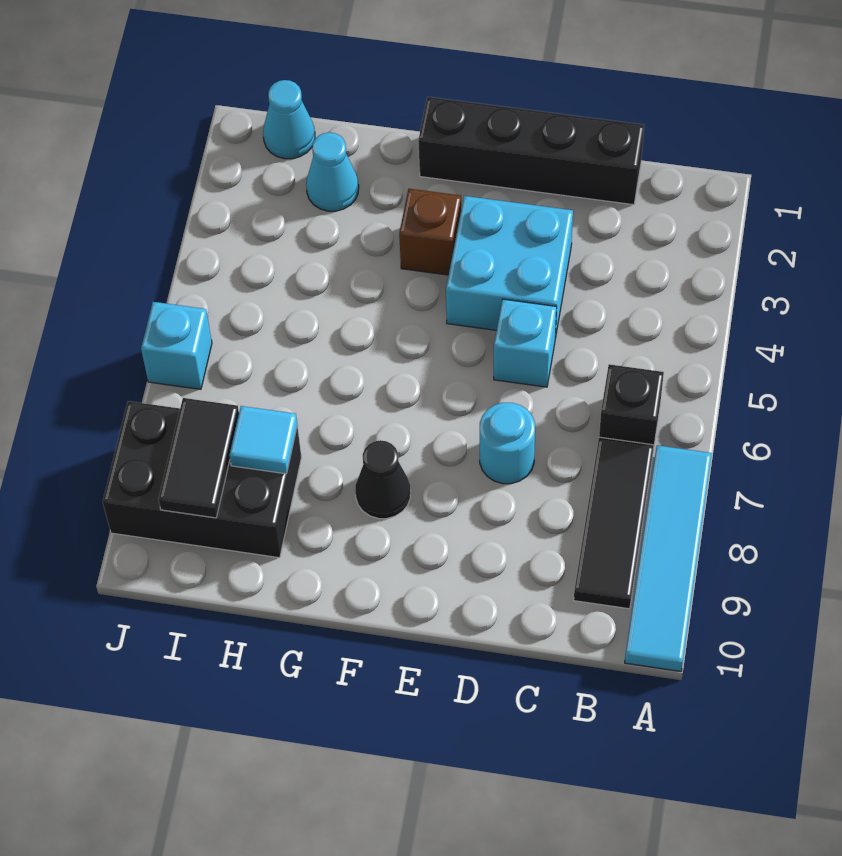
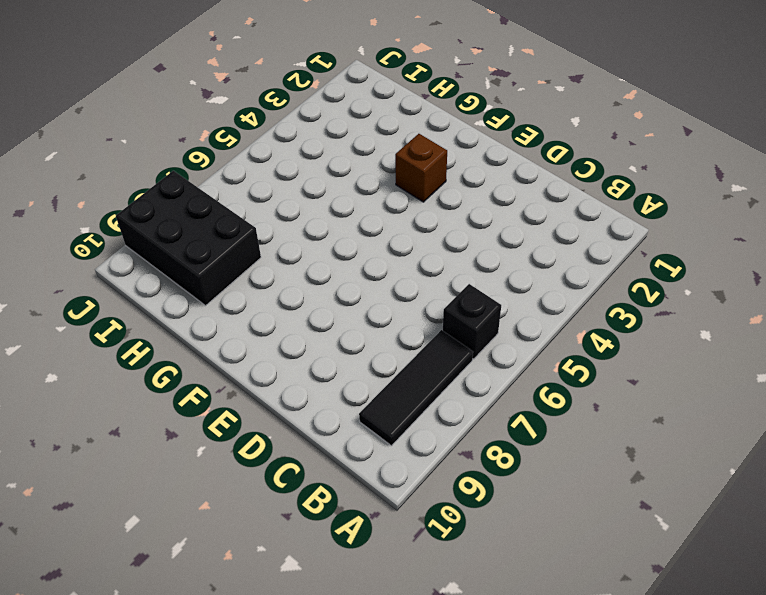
none -> cyan tile A7:A10 level 1
none -> black brick C1:F1 level 1
none -> cyan brick D3:E4 level 1

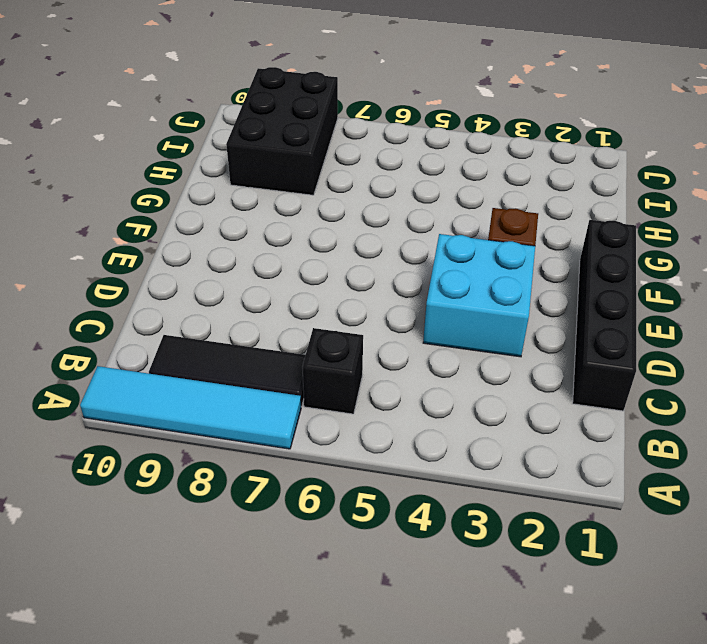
none -> cyan brick D5 level 1
none -> cyan round brick D7 level 1
none -> black cone F8 level 1

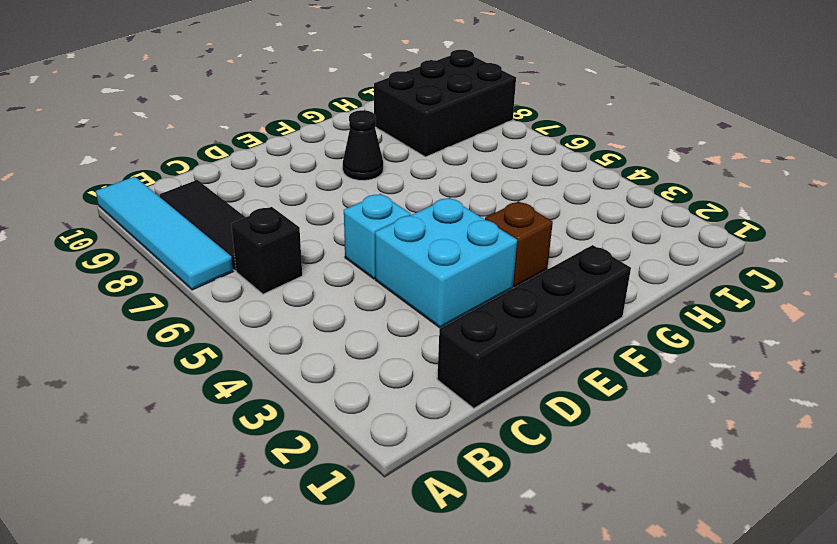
none -> cyan round brick D7 level 1
none -> cyan cone H2 level 1
none -> cyan cone I1 level 1

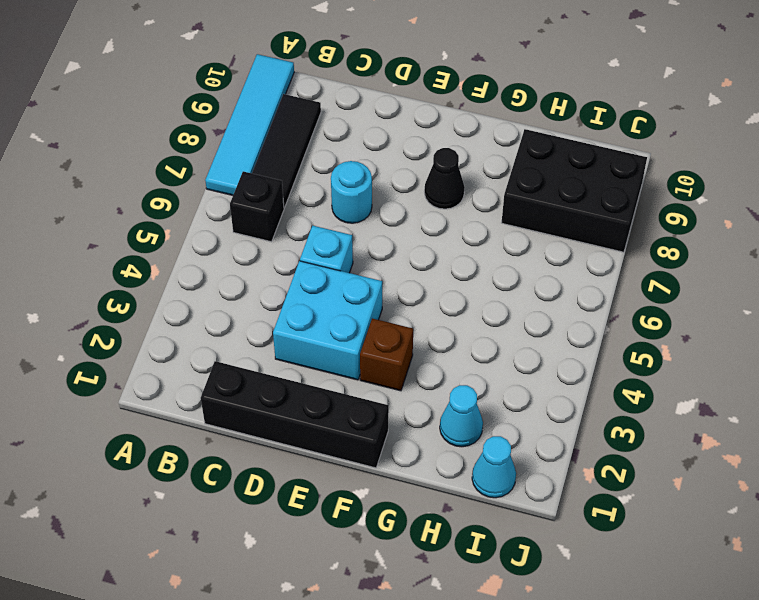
none -> cyan brick J6 level 1
none -> cyan tile H8 level 2
none -> black tile I8:I9 level 2

